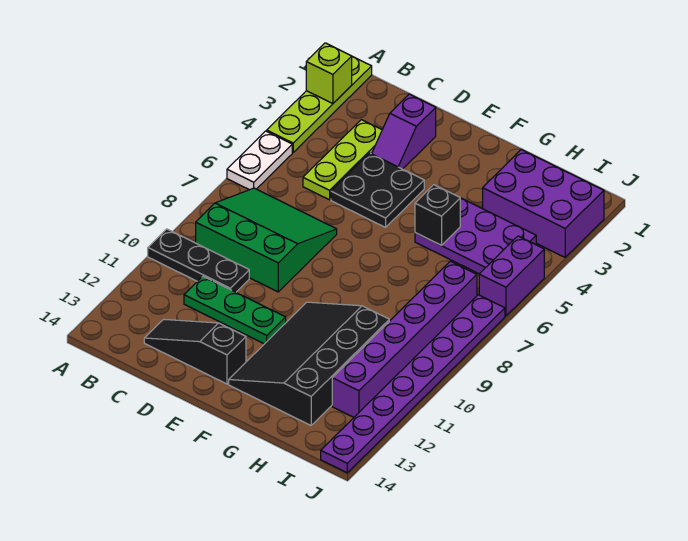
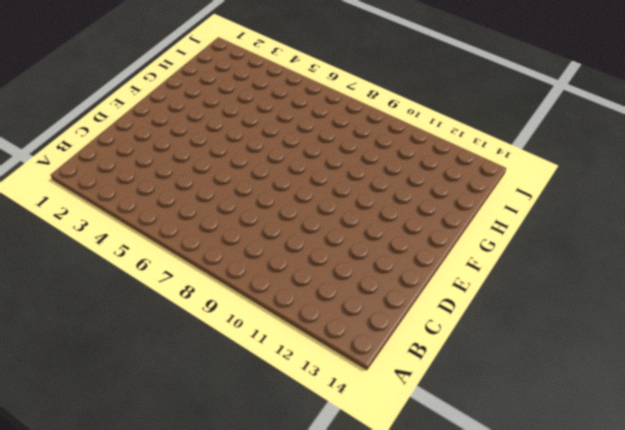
none -> lime plate A1:A4 level 1
none -> white plate A5:A6 level 1
none -> black plate A10:C10 level 1

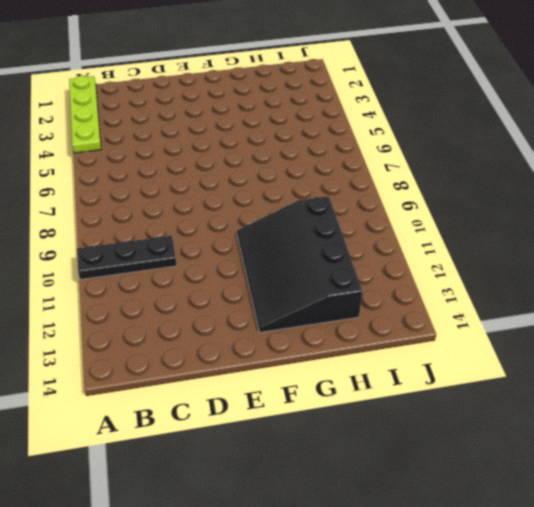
none -> white plate A5:A6 level 1
none -> green slope B7:D9 level 1 top 9
none -> lime plate C3:C5 level 1

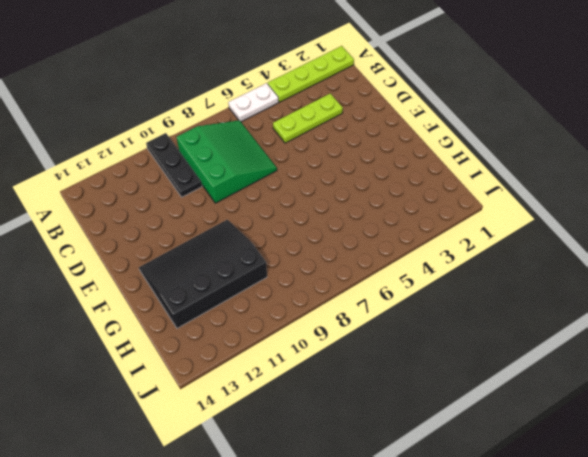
none -> green plate C11:E11 level 1
none -> black slope C13:E13 level 1 top E
none -> purple slope D2:D3 level 1 top 2

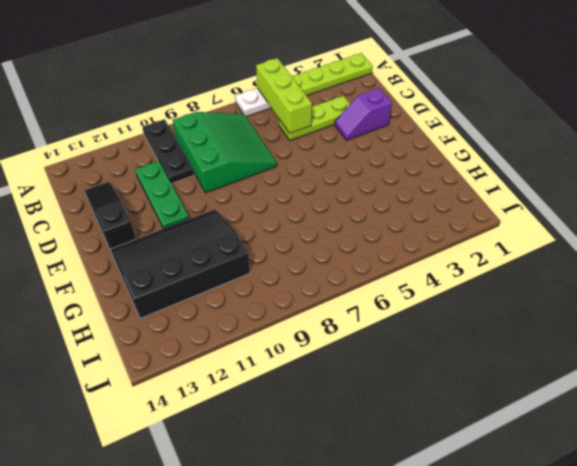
lime brick A5:C5 level 2 -> none
none -> black plate D4:E5 level 1
none -> purple plate G4:I5 level 1
none -> purple brick H2:J3 level 1

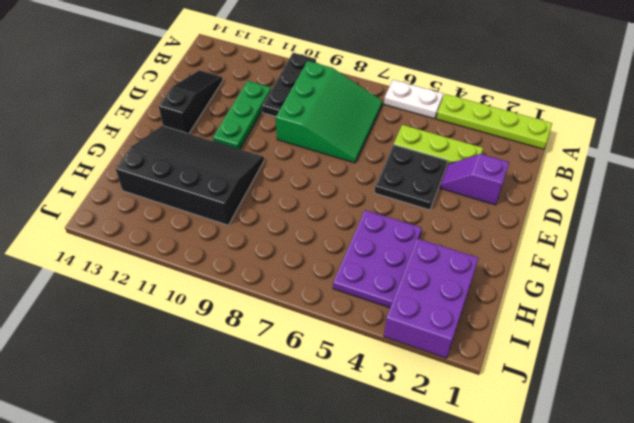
none -> purple brick I7:I12 level 1
none -> purple brick J5:J6 level 1
none -> purple plate J7:J14 level 1

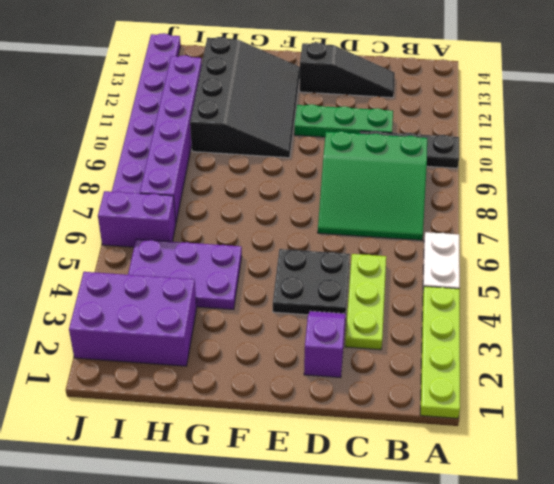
purple brick I6:J6 level 1 -> purple brick J5:J6 level 1
none -> lime brick A2 level 2
none -> black brick G5 level 2

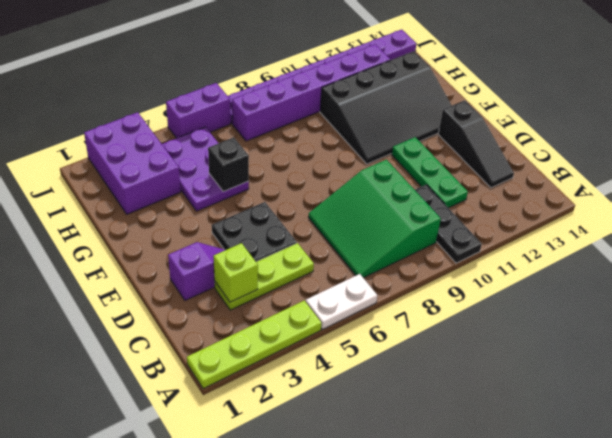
lime brick C3 level 2 -> lime brick A2 level 2

